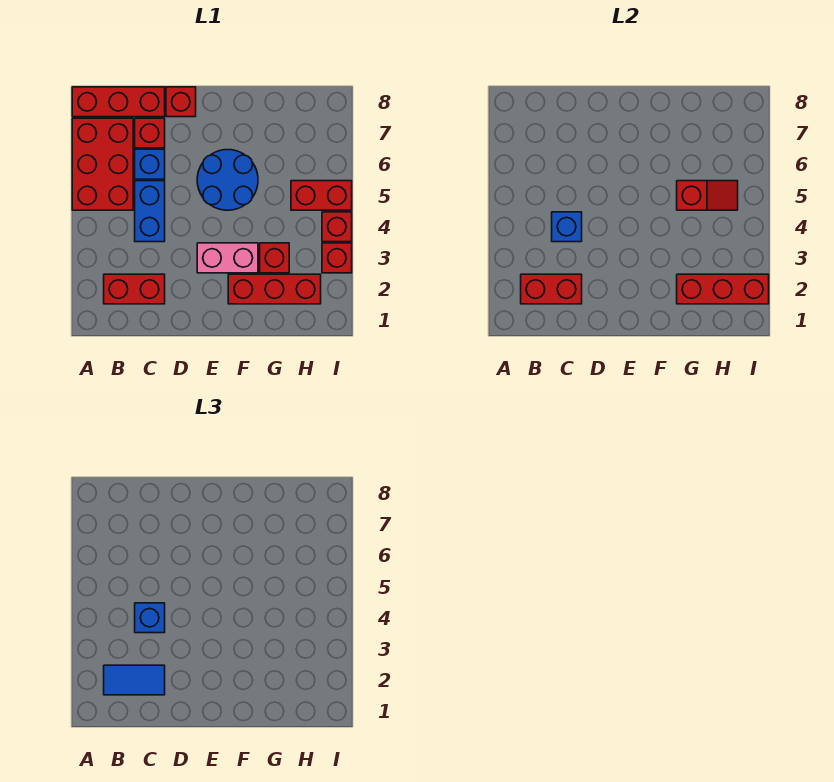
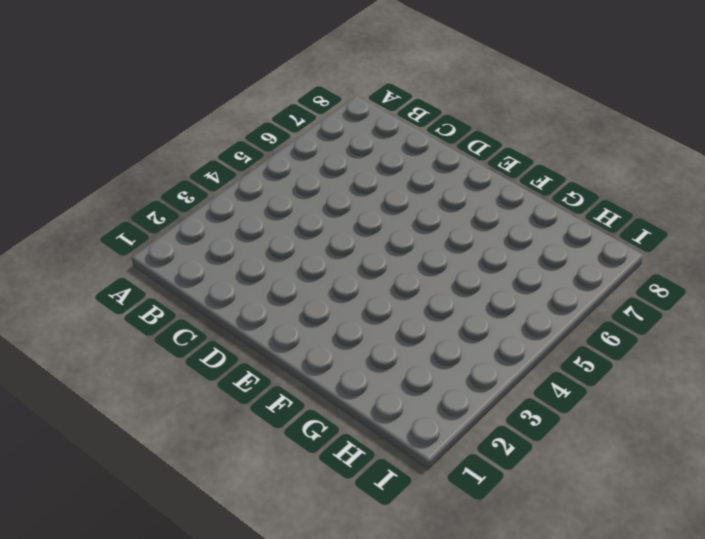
none -> red brick A5:B7 level 1
none -> red brick A8:C8 level 1
none -> red brick B2:C2 level 1

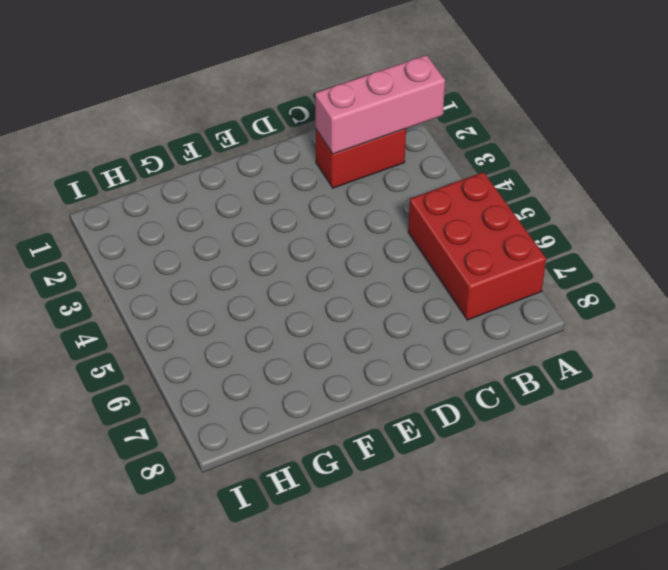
pink brick A2:C2 level 2 -> red brick B2:C2 level 2
none -> red brick A8:C8 level 1
none -> blue brick C4:C5 level 1
none -> blue brick C6 level 1

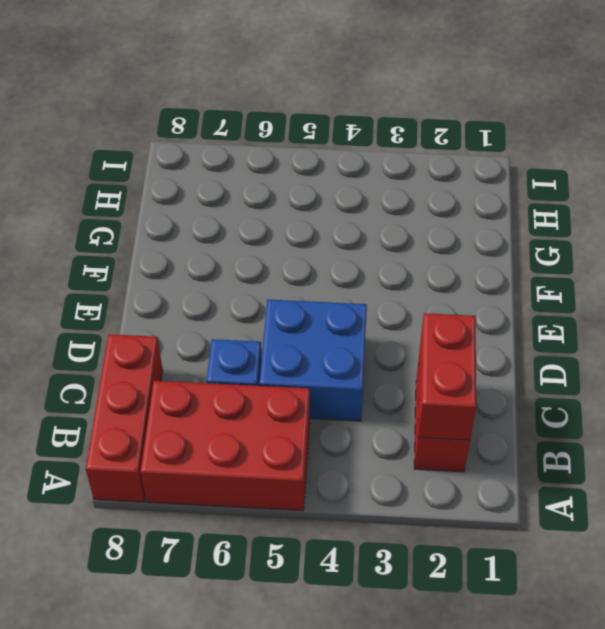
blue brick C4:D5 level 1 -> blue brick C4:C5 level 1
none -> red brick C7 level 1
none -> red brick D8 level 1
none -> pink brick E3:F3 level 1

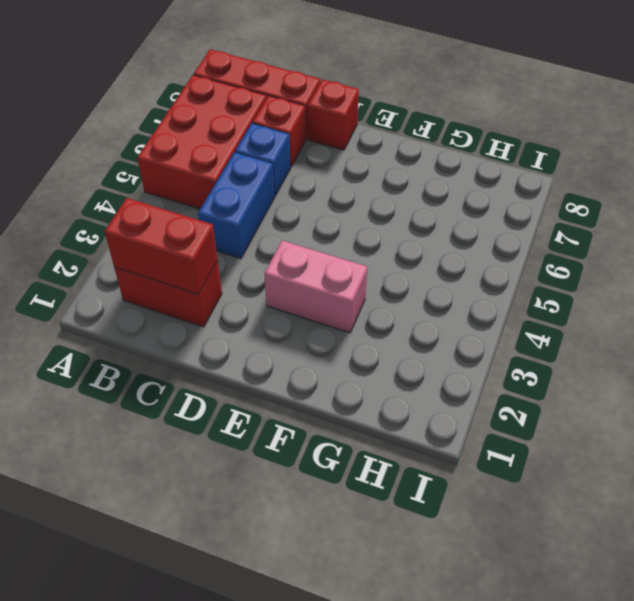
none -> blue round brick E5:F6 level 1
none -> red brick F2:H2 level 1
none -> red brick G3 level 1

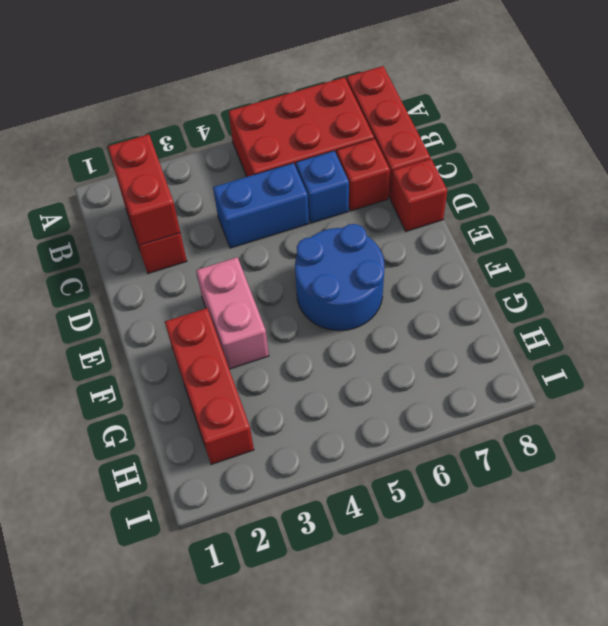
none -> red brick G3 level 1
none -> red brick H5:I5 level 1
none -> red brick I3 level 1

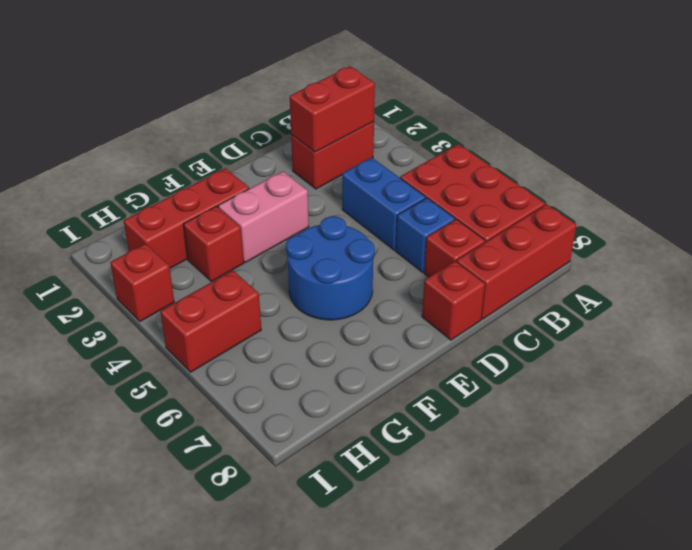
none -> red brick I4 level 1
none -> blue brick C4 level 2
none -> red brick G2:I2 level 2

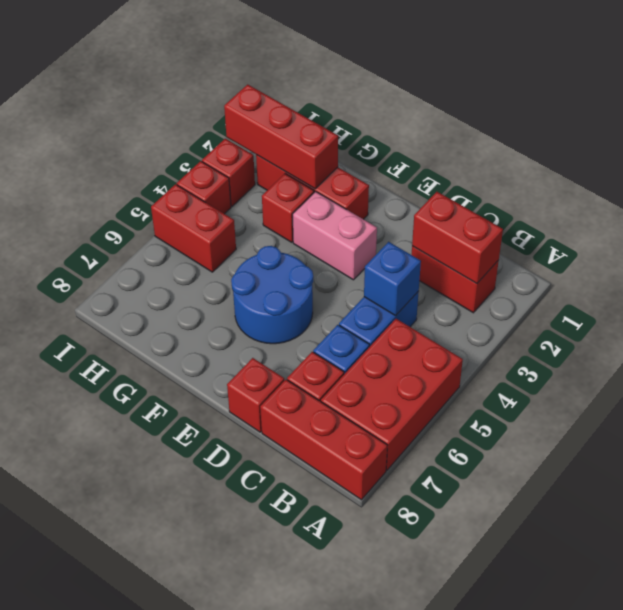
none -> red slope G5:H5 level 2 top G
none -> blue tile B2:C2 level 3
none -> blue brick C4 level 3

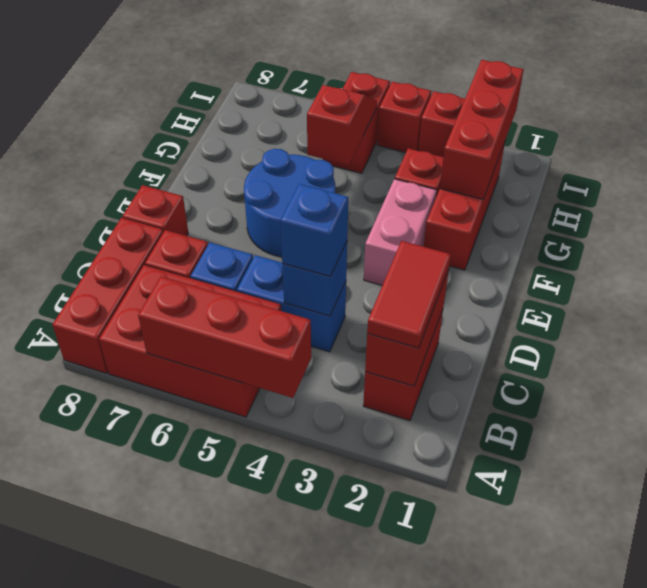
red brick A4:A6 level 2 -> none
red tile B2:C2 level 3 -> blue tile B2:C2 level 3

